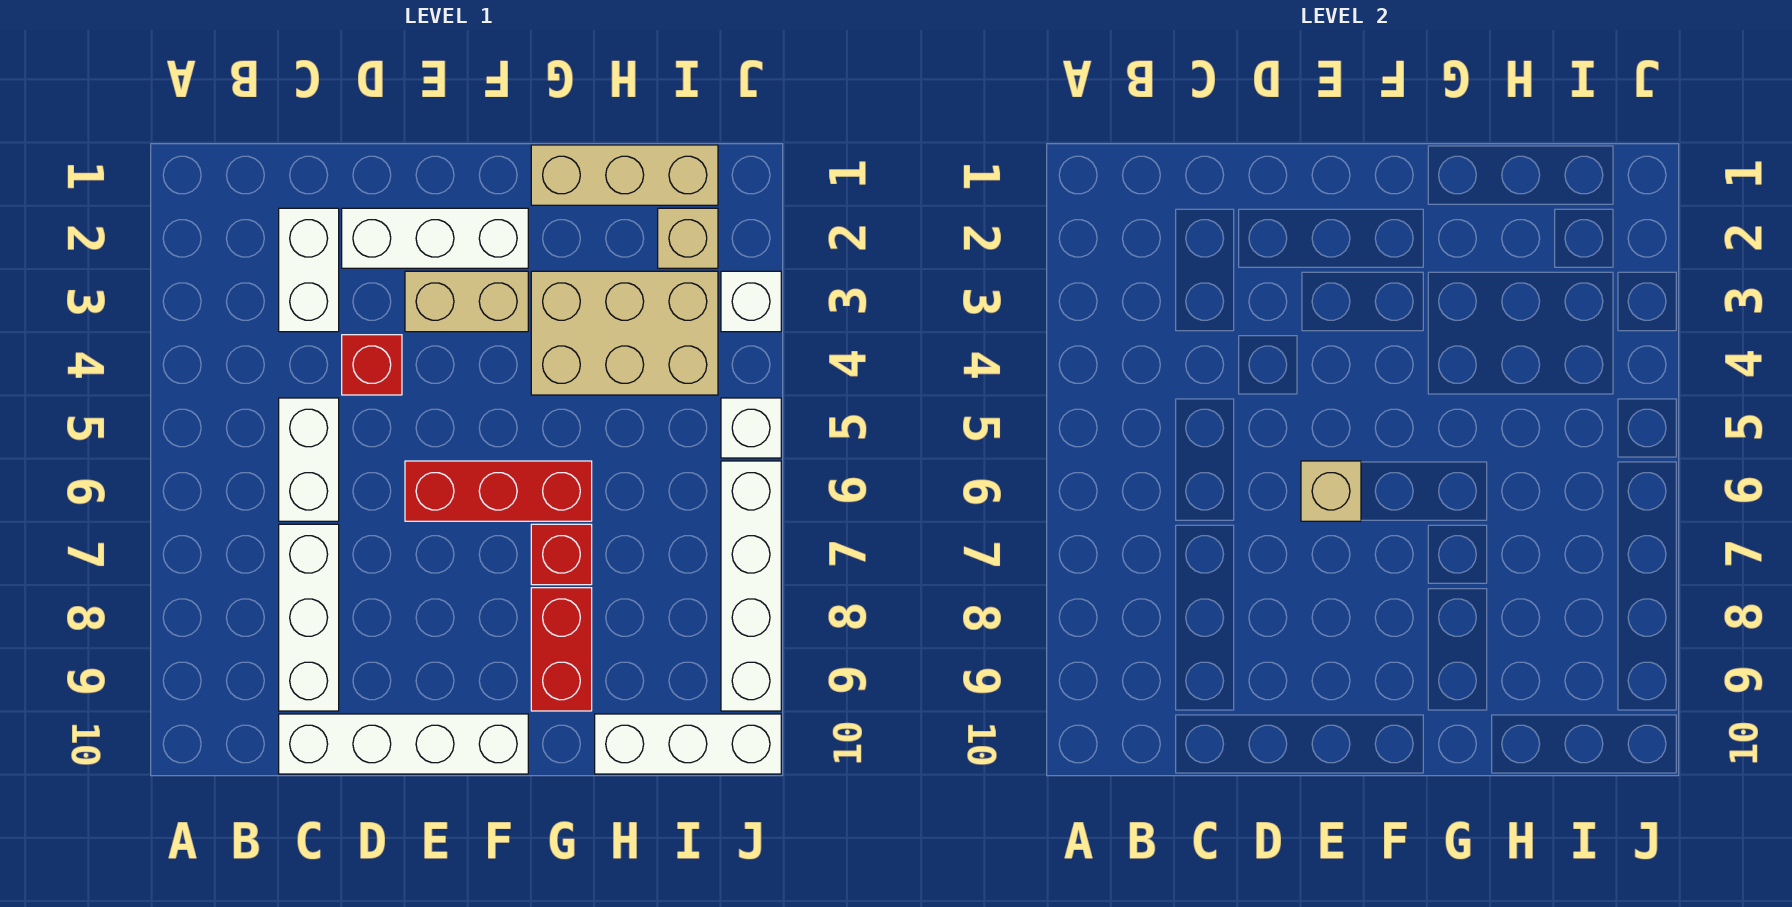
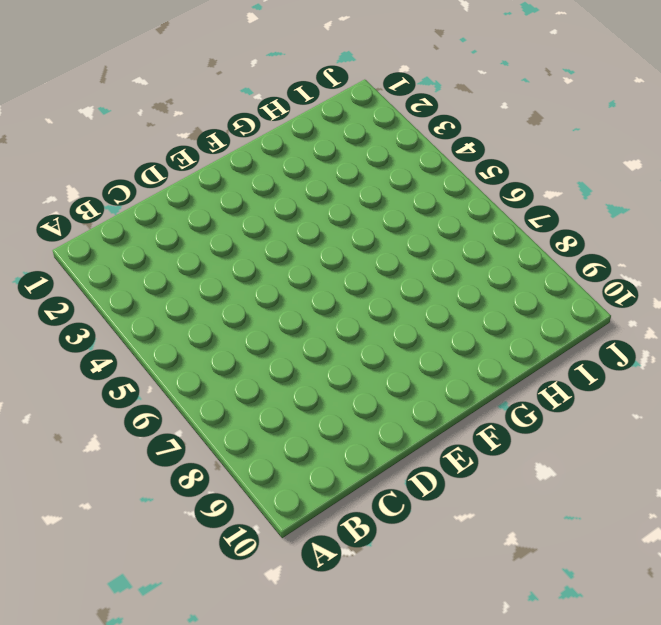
none -> white brick C2:C3 level 1
none -> white brick C5:C6 level 1
none -> white brick C7:C9 level 1

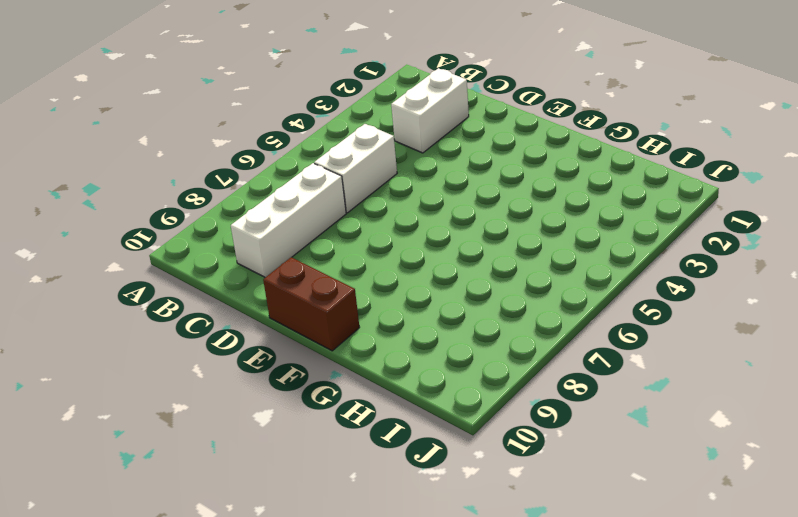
brown brick E10:F10 level 1 -> white brick C10:F10 level 1
none -> white brick D2:F2 level 1
none -> red brick D4 level 1
none -> tan brick E3:F3 level 1

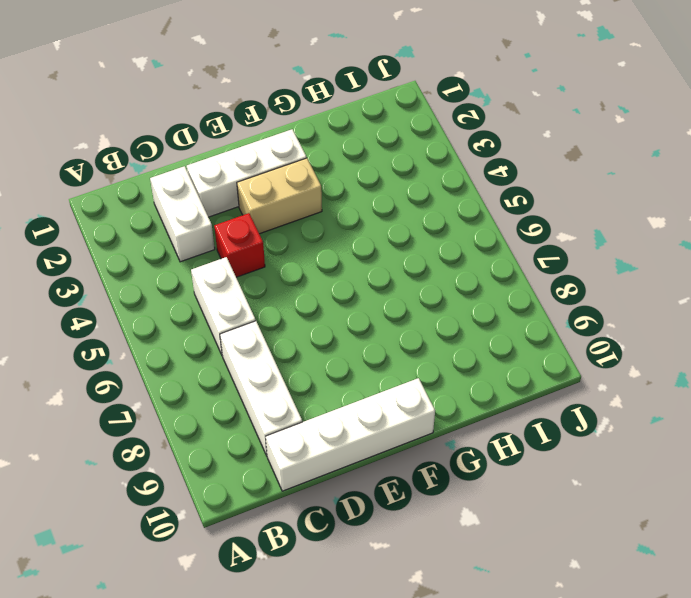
none -> red brick E6:G6 level 1
none -> tan brick G1:I1 level 1
none -> tan brick G3:I4 level 1

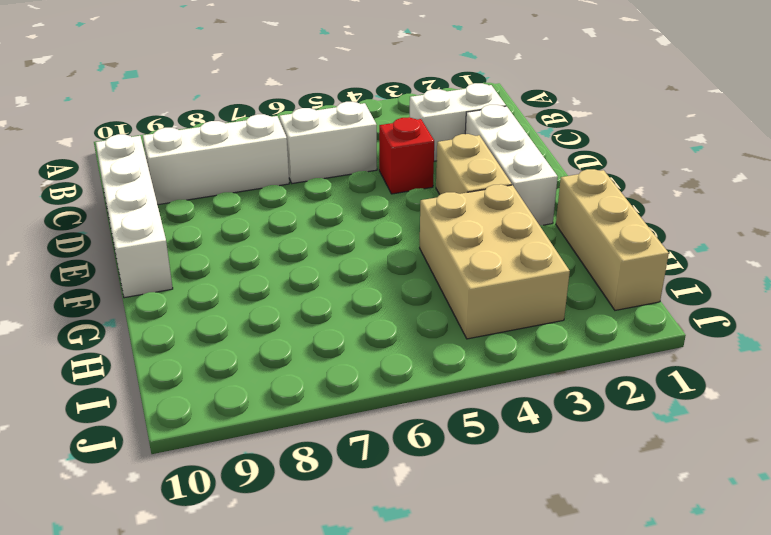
none -> red brick E6:G6 level 1
none -> red brick G7 level 1
none -> red brick G8:G9 level 1

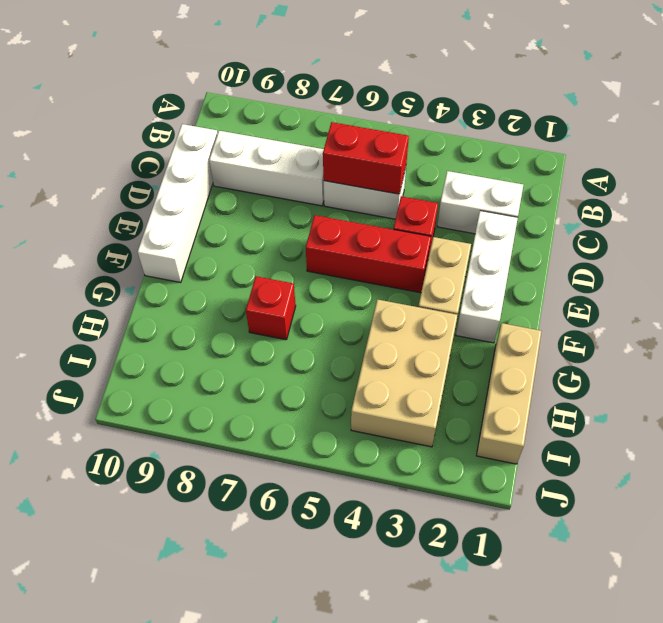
red brick C5:C6 level 2 -> red brick G8:G9 level 1
red brick E4:E6 level 1 -> red brick E6:G6 level 1
none -> white brick H10:J10 level 1
none -> tan brick I2 level 1
none -> white brick J3 level 1

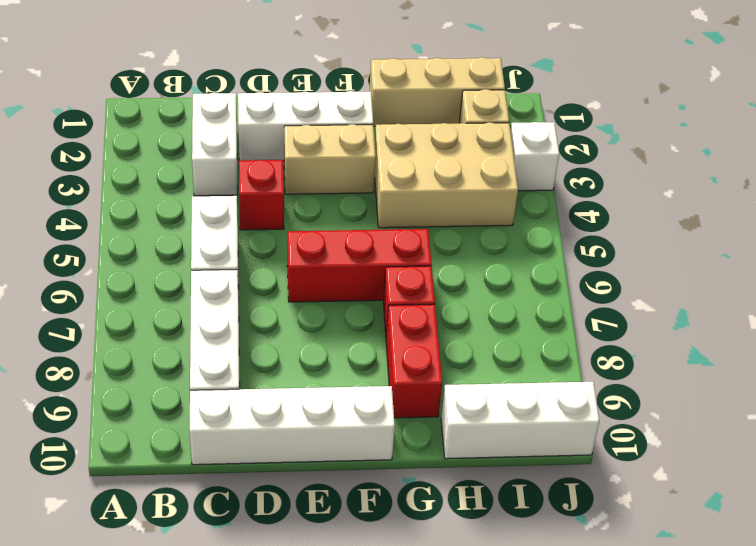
none -> white brick J5 level 1
none -> white brick J6:J9 level 1
none -> tan brick E6 level 2

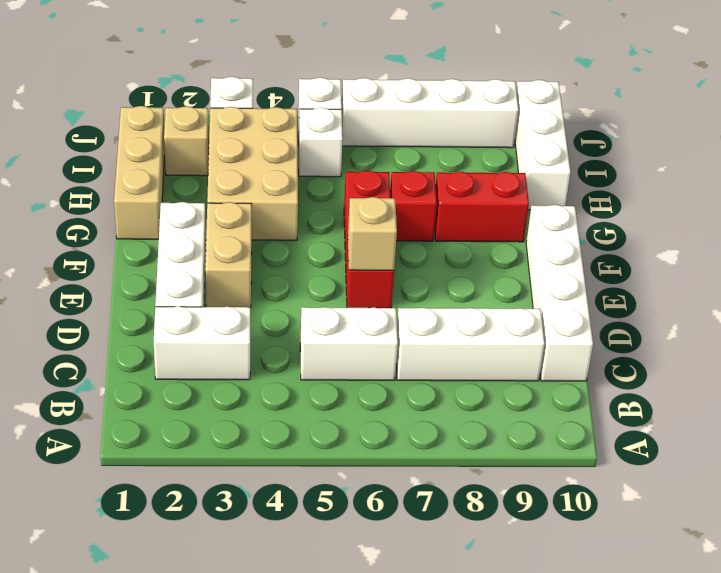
white brick I5 level 1 -> none
none -> red brick D4 level 1

